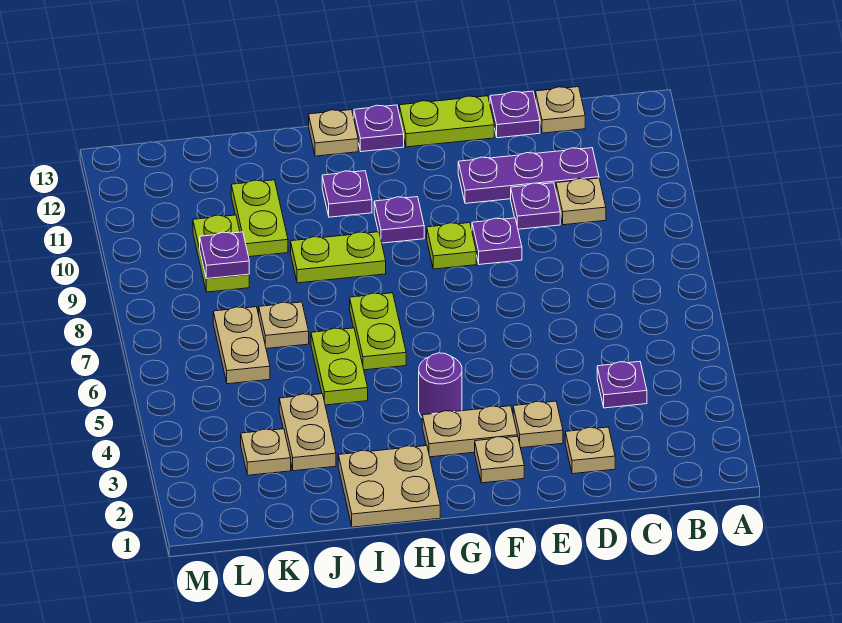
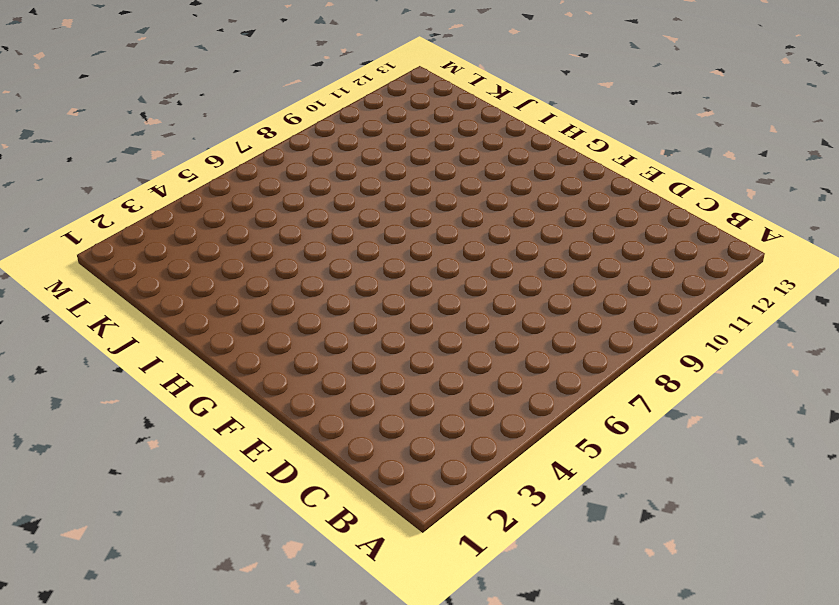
none -> purple plate C4 level 1
none -> tan plate C10 level 1
none -> purple plate C11:E11 level 1

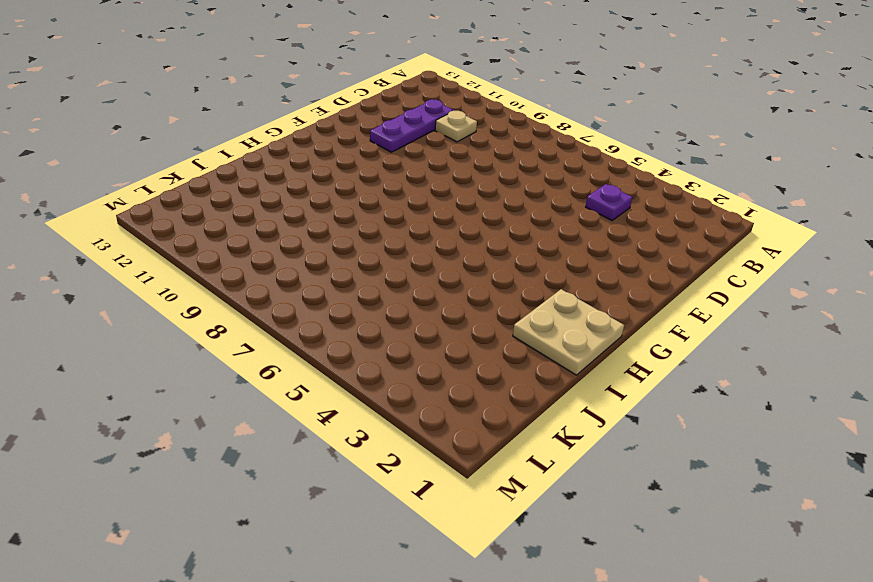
none -> tan plate C13 level 1
none -> tan plate D2 level 1
none -> purple plate D10 level 1

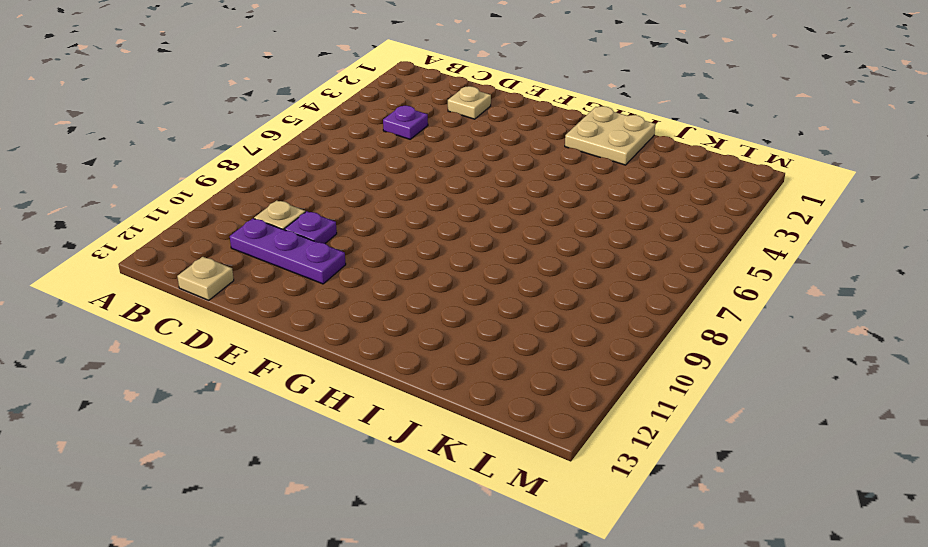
none -> purple plate D13 level 1
none -> tan plate E3 level 1
none -> purple plate E9 level 1

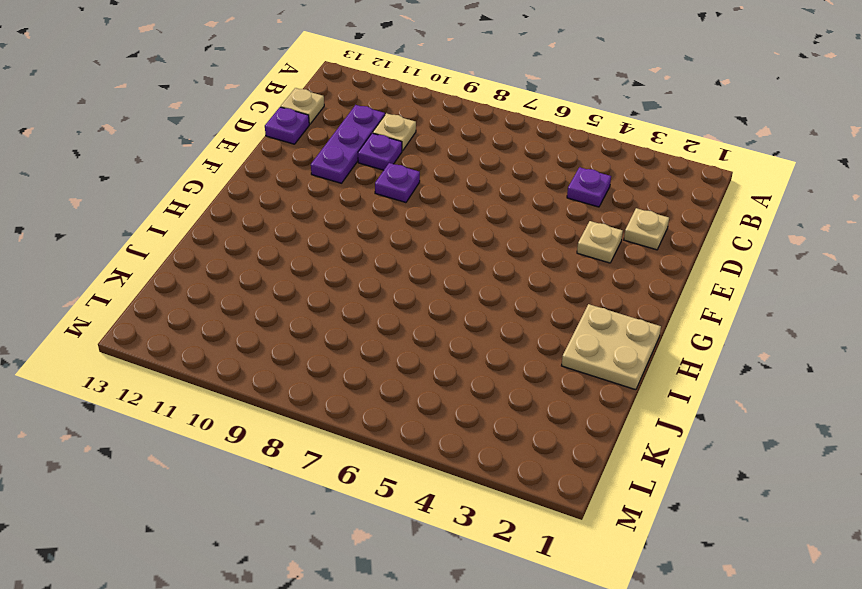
none -> lime plate E13:F13 level 1
none -> tan plate F2 level 1
none -> tan plate F3:G3 level 1

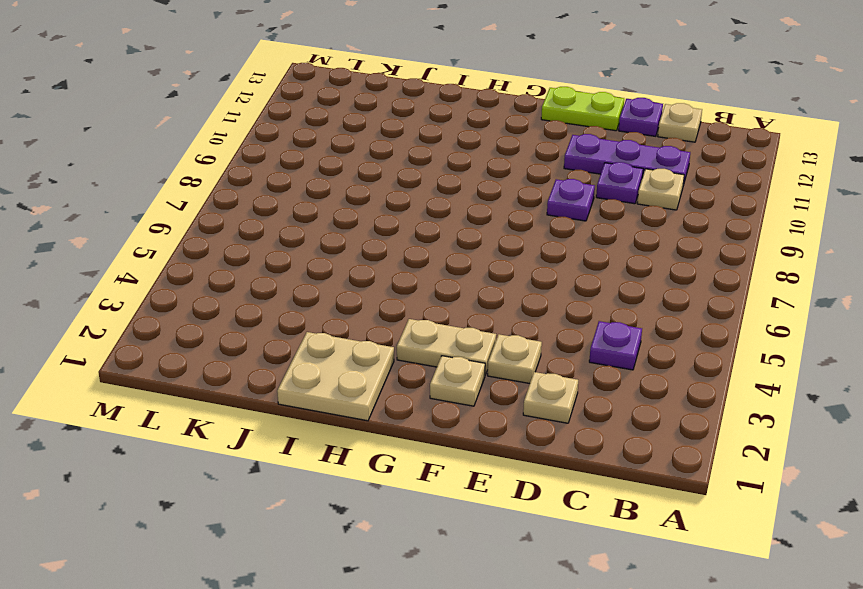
none -> lime plate F9 level 1
none -> purple round brick G4 level 1
none -> purple plate G10 level 1

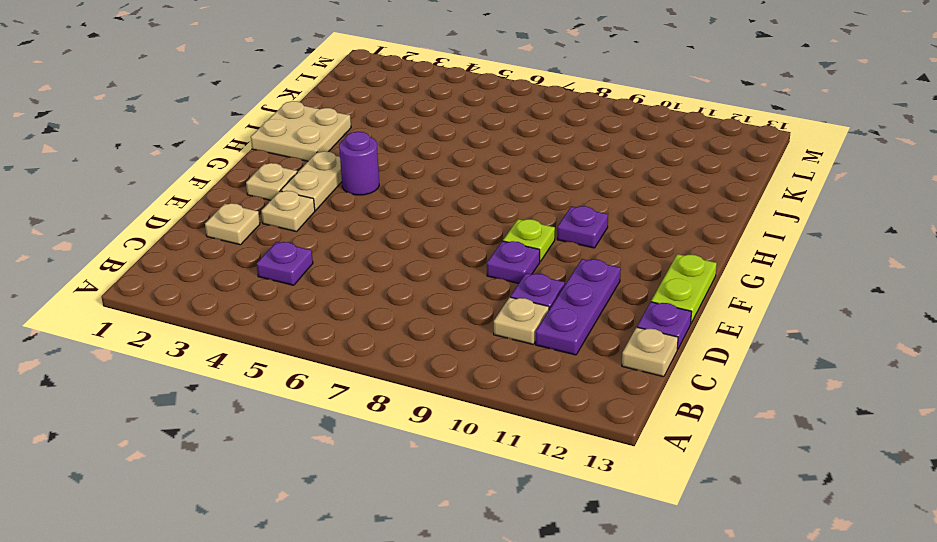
none -> purple plate G13 level 1
none -> lime plate H6:H7 level 1
none -> lime plate H9:I9 level 1

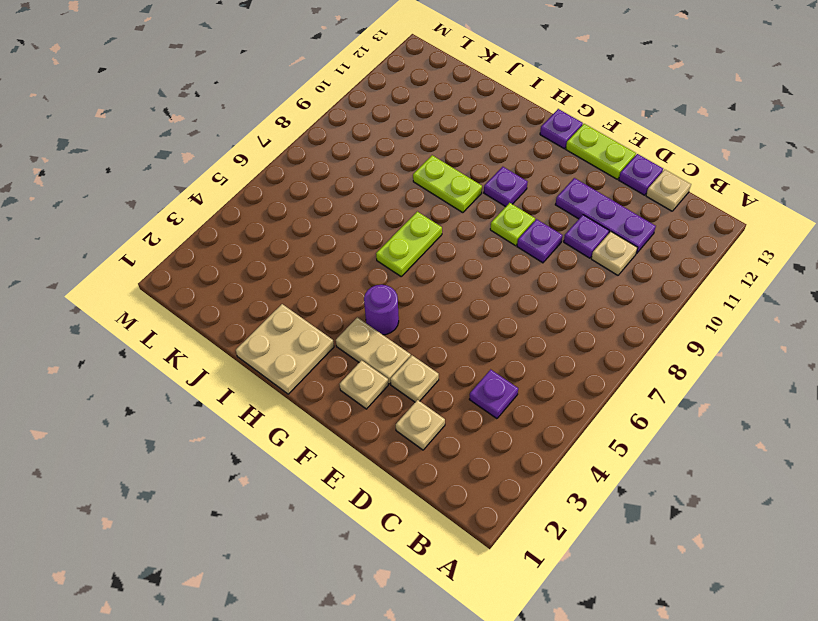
none -> purple plate H11 level 1
none -> tan plate H13 level 1
none -> lime plate I5:I6 level 1

